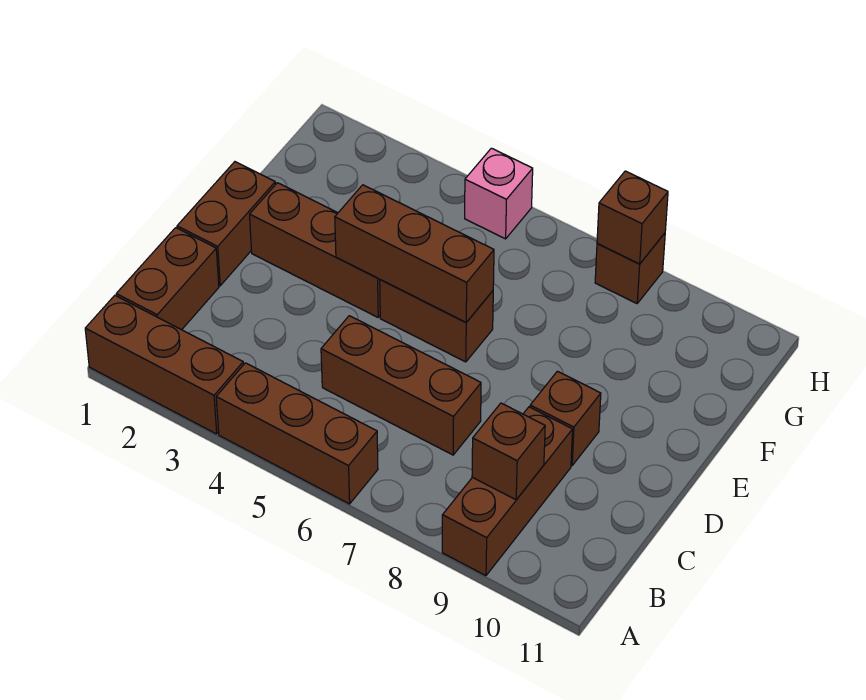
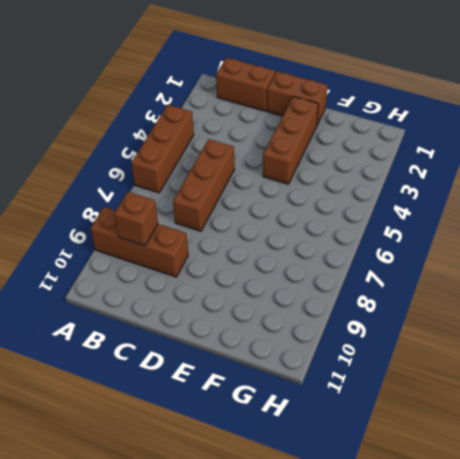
none -> brown brick A1:A3 level 1
none -> brown brick D9 level 1
none -> brown brick E5:E6 level 1

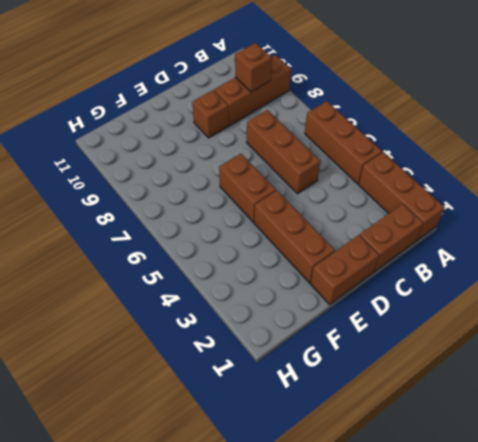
none -> pink brick H5 level 1
none -> brown brick H8 level 1
none -> brown brick E4:E6 level 2

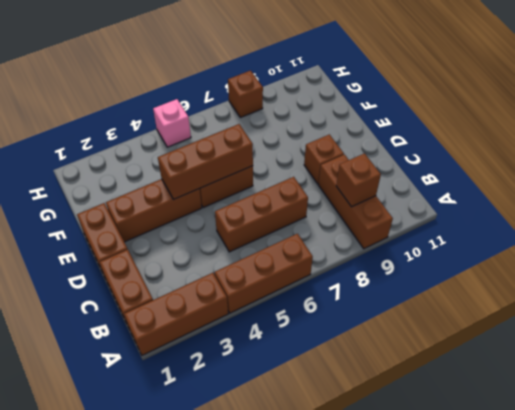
none -> brown brick H8 level 2

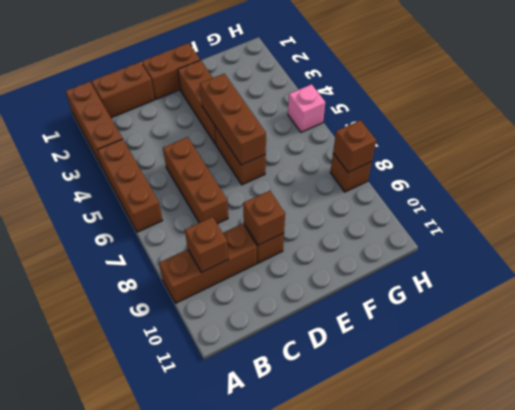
brown brick D9 level 2 -> none

